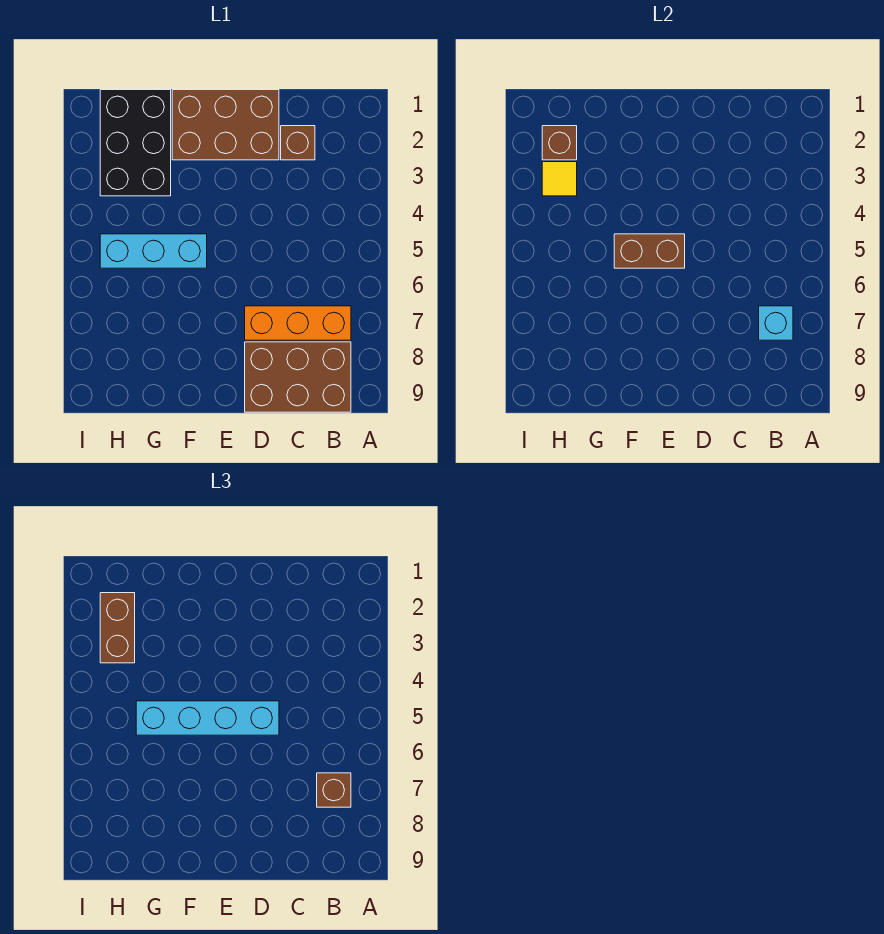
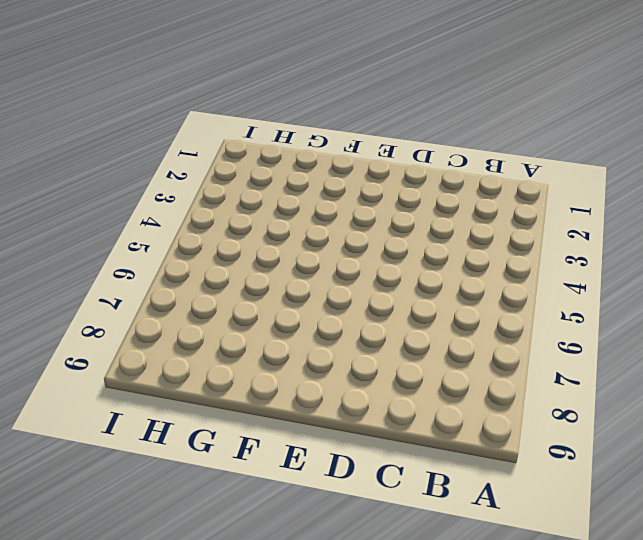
none -> orange brick B7:D7 level 1
none -> brown brick B8:D9 level 1
none -> brown brick C2 level 1

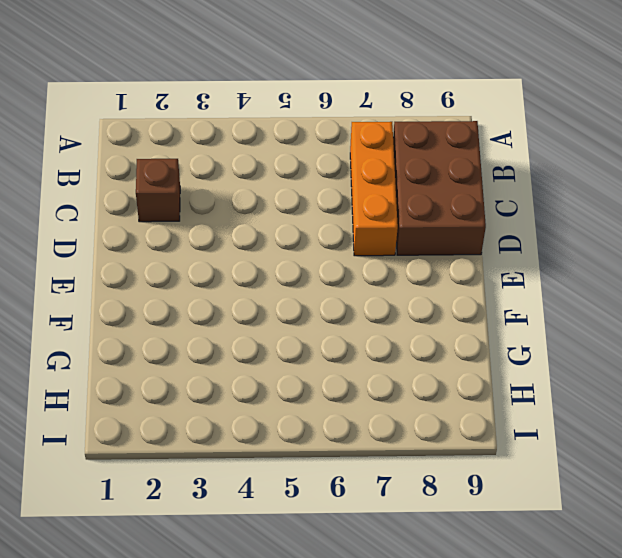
none -> brown brick D1:F2 level 1
none -> cyan brick F5:H5 level 1
none -> black brick G1:H3 level 1

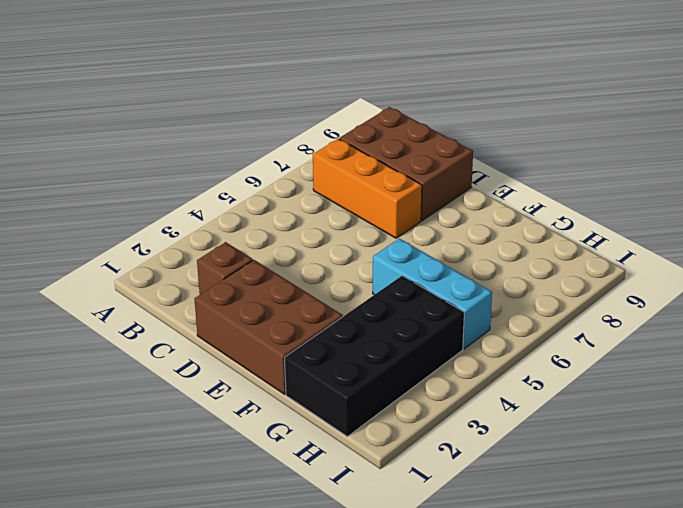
black brick G1:H4 level 1 -> black brick G1:H3 level 1
none -> cyan brick B7 level 2
none -> brown brick E5:F5 level 2
none -> brown brick H2 level 2

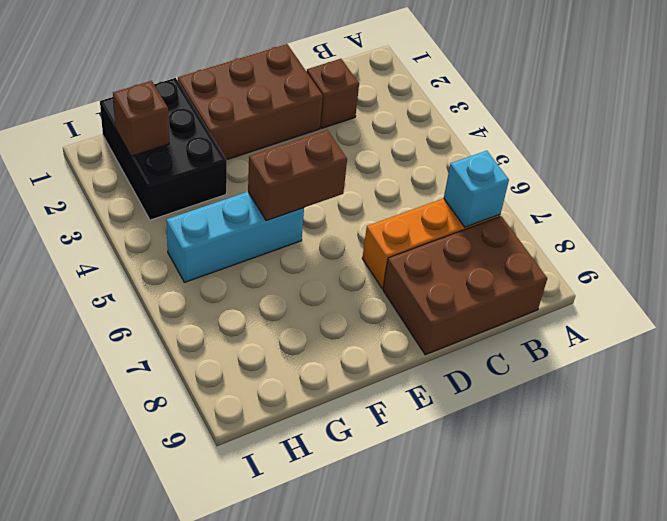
none -> yellow tile H3 level 2
none -> brown brick B7 level 3
none -> cyan brick D5:G5 level 3

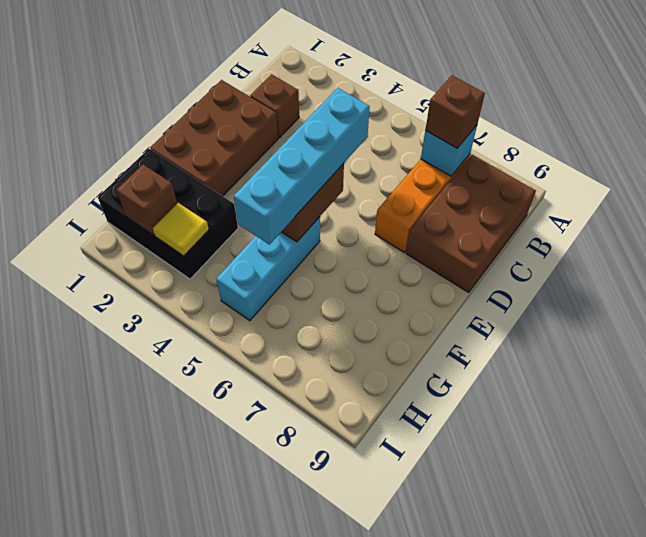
none -> brown brick H2:H3 level 3

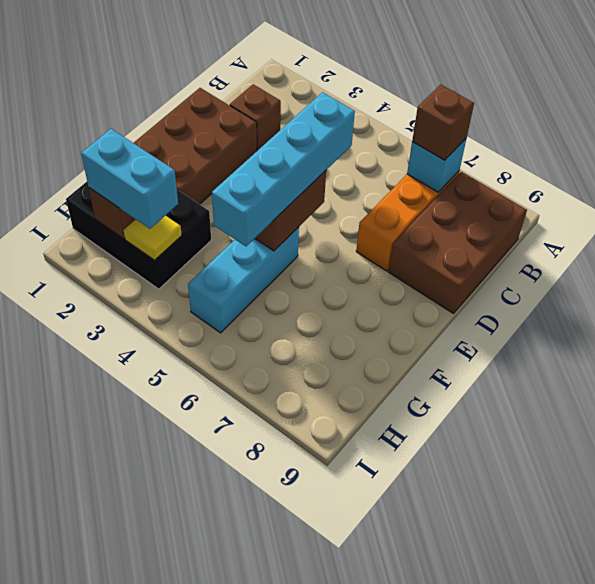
cyan brick H2:H3 level 3 -> brown brick H2:H3 level 3

